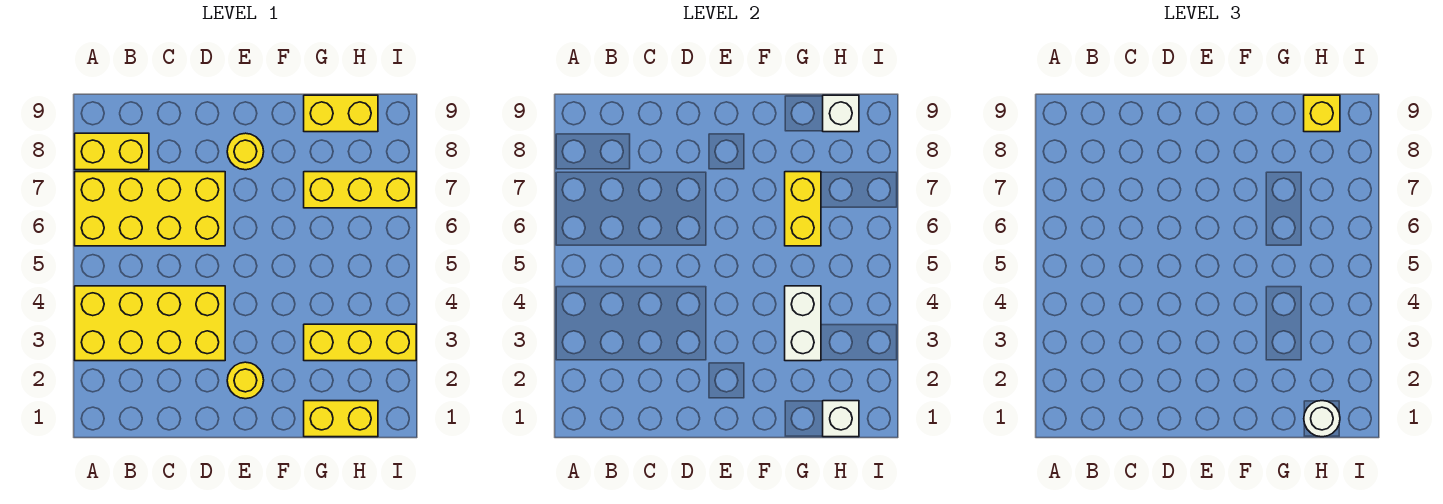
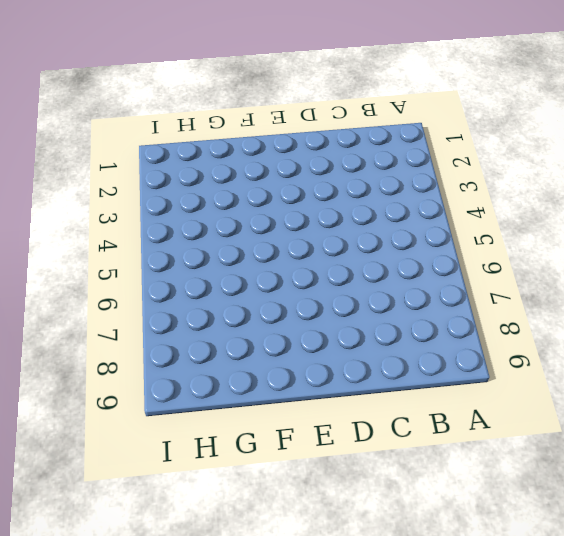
none -> yellow brick A3:D4 level 1
none -> yellow brick A6:D7 level 1
none -> yellow brick A8:B8 level 1

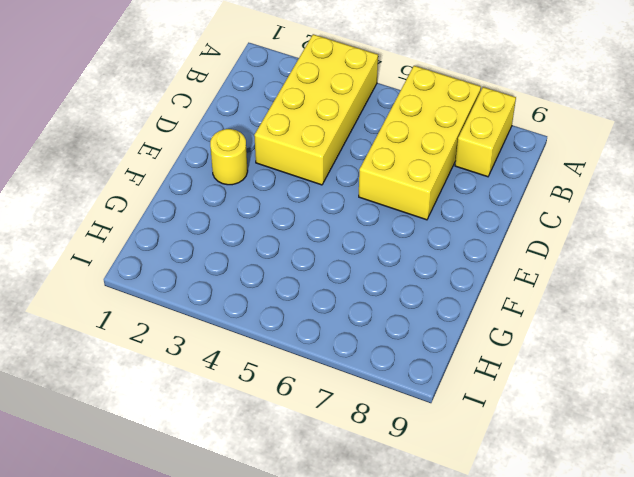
none -> yellow round brick E8 level 1
none -> yellow brick G1:H1 level 1
none -> yellow brick G3:I3 level 1

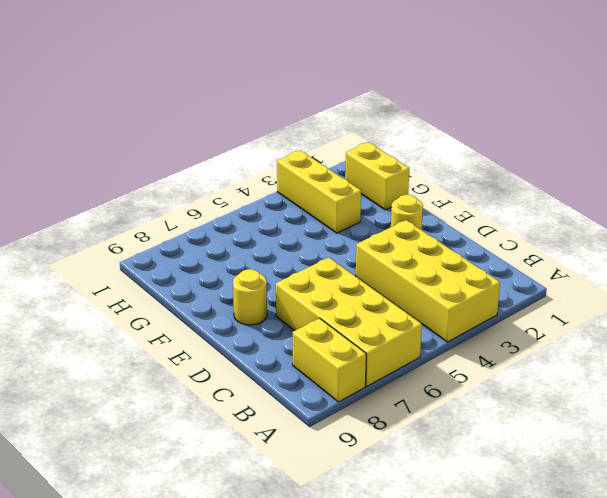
none -> yellow brick G7:I7 level 1
none -> yellow brick G9:H9 level 1
none -> white brick G3:G4 level 2

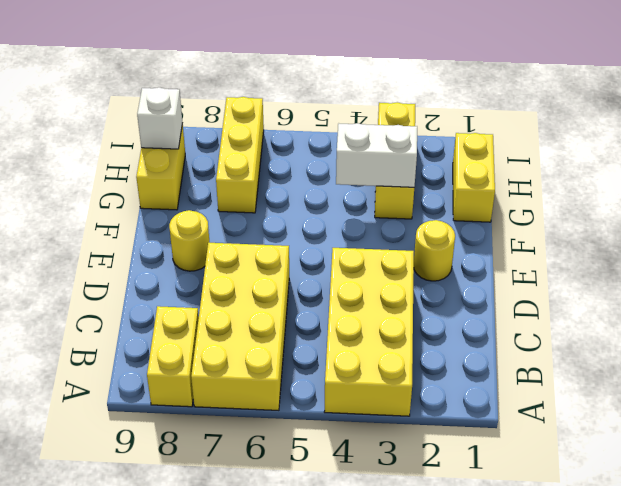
none -> yellow brick G6:G7 level 2
none -> white brick H1 level 2
none -> white round brick H1 level 3

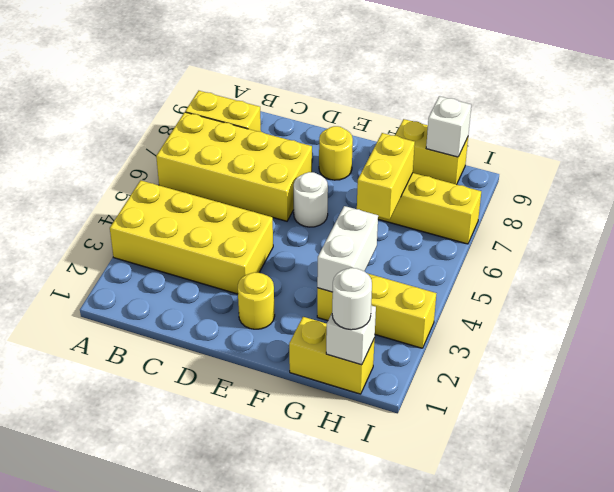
white round brick E6 level 1 -> none
none -> yellow brick H9 level 3

